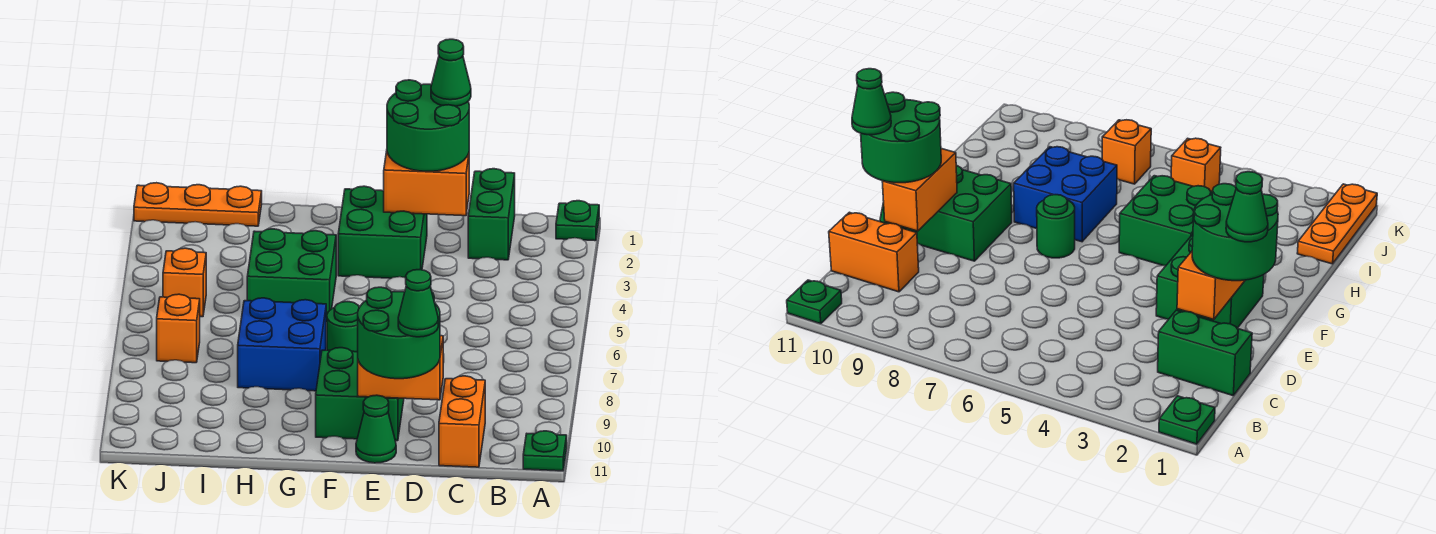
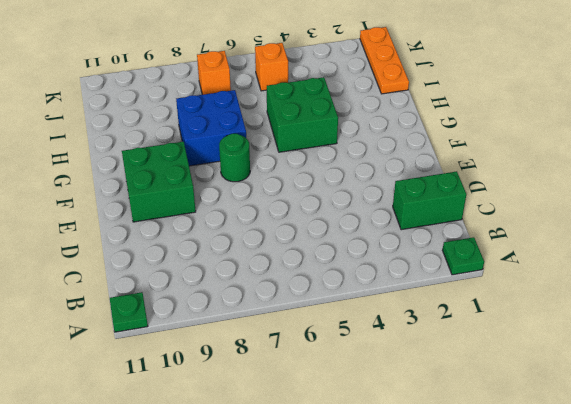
none -> orange brick C10:C11 level 1
none -> green brick E2:F3 level 1
none -> green cone E11 level 1

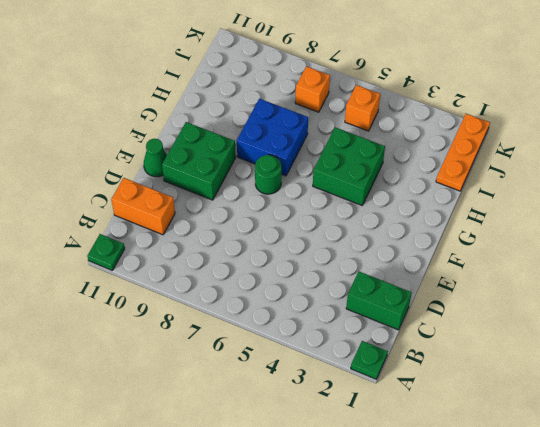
none -> green brick E2:F3 level 1
none -> orange brick D2:E2 level 2
none -> orange brick D10:E10 level 2

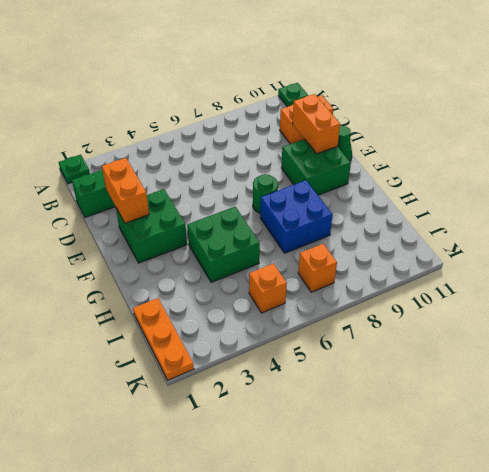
none -> green round brick D1:E2 level 3
none -> green round brick D10:E11 level 3
none -> green cone D1 level 4

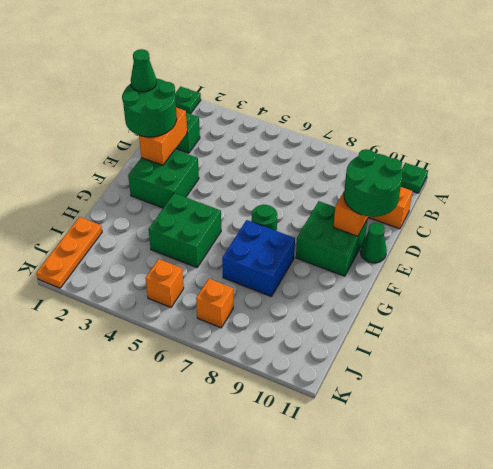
none -> green cone D11 level 4

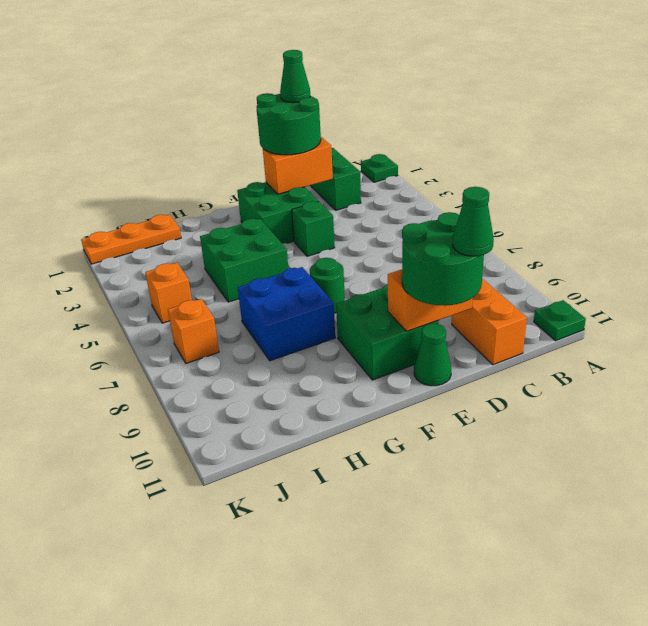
green brick E4 level 1 -> none

